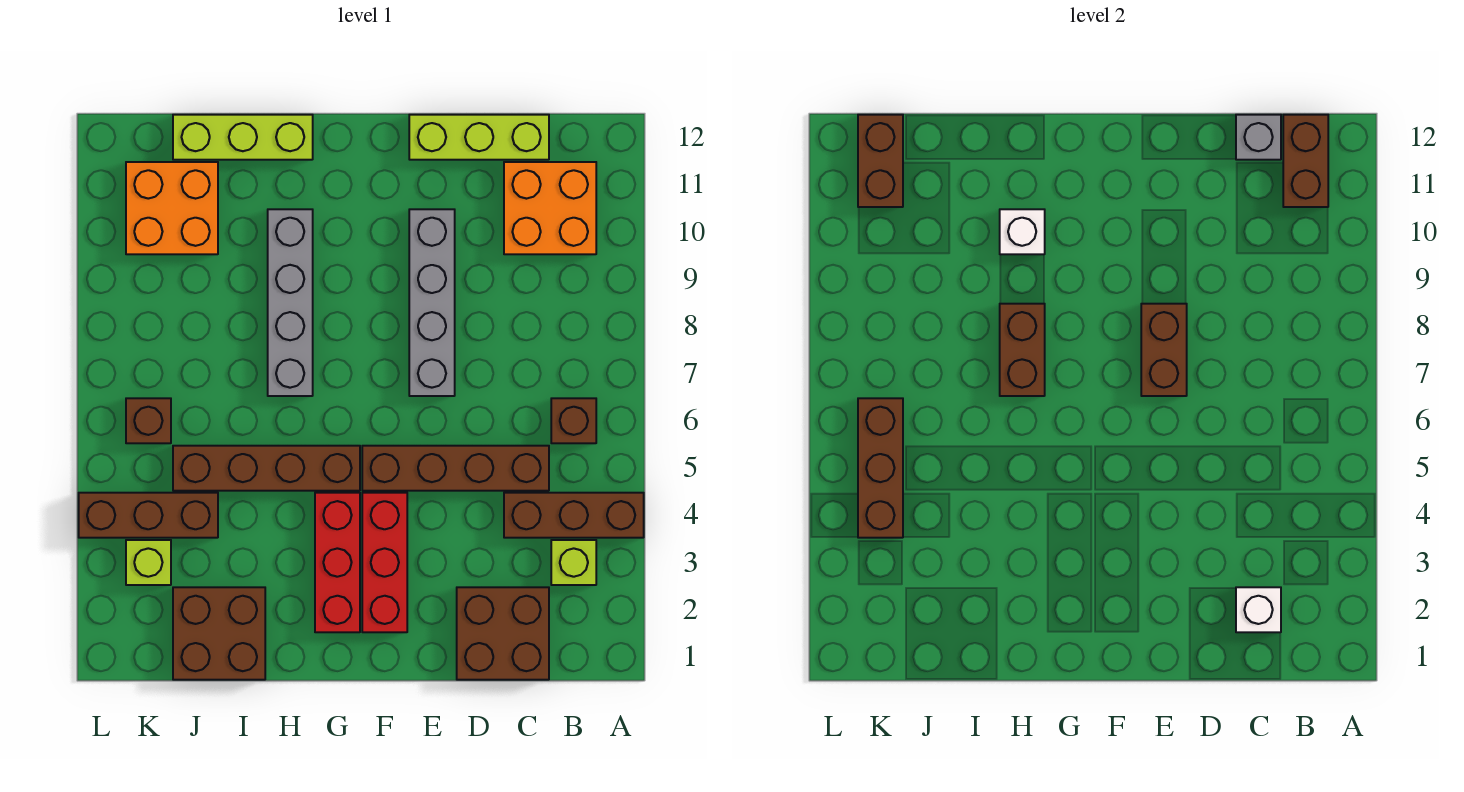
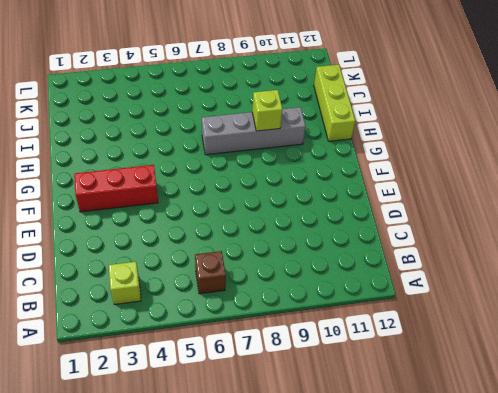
lime brick H9 level 2 -> lime brick K3 level 1
none -> brown brick A4:C4 level 1
none -> orange brick B10:C11 level 1
none -> brown brick C1:D2 level 1

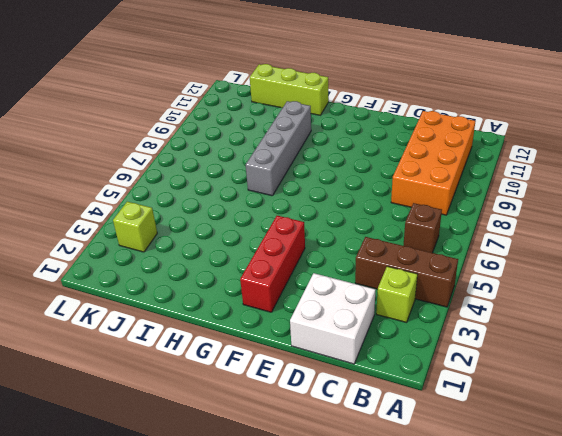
orange brick B8:C11 level 1 -> orange brick B10:C11 level 1
white brick C1:D2 level 1 -> brown brick C1:D2 level 1
none -> brown brick C5:F5 level 1
none -> lime brick C12:E12 level 1
none -> grey brick E7:E10 level 1

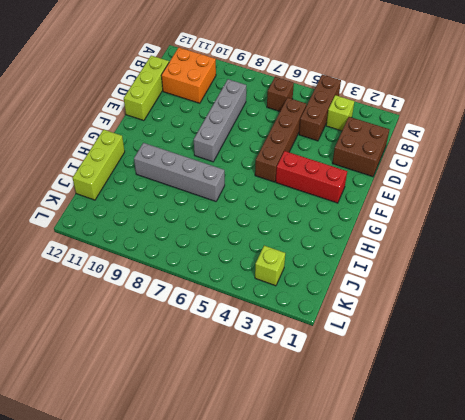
grey brick C8:F8 level 1 -> grey brick E7:E10 level 1
none -> red brick G2:G4 level 1
none -> brown brick G5:J5 level 1
none -> brown brick I1:J2 level 1

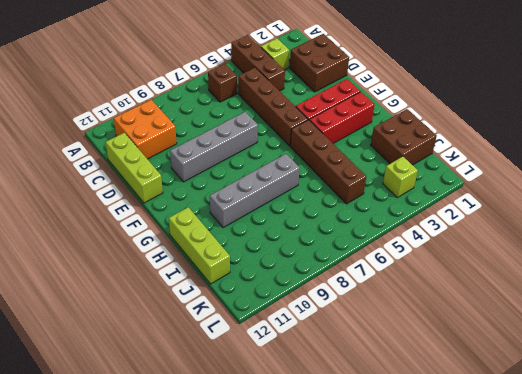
none -> brown brick J4:L4 level 1
none -> orange brick J10:K11 level 1
none -> brown brick K6 level 1

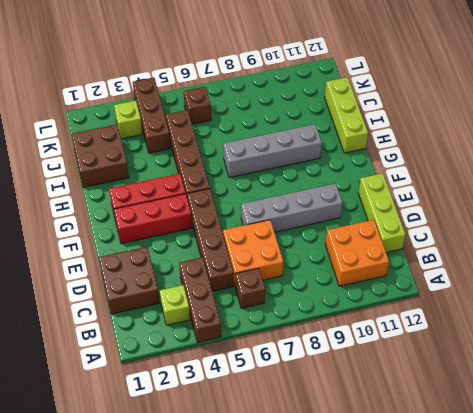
orange brick C6:D7 level 1 -> orange brick J10:K11 level 1
none -> brown brick B11:B12 level 2
none -> white brick C2 level 2
none -> grey brick C12 level 2

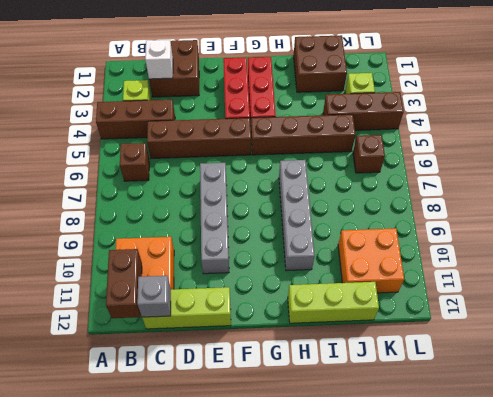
none -> brown brick E7:E8 level 2
none -> brown brick H7:H8 level 2
none -> white brick H10 level 2

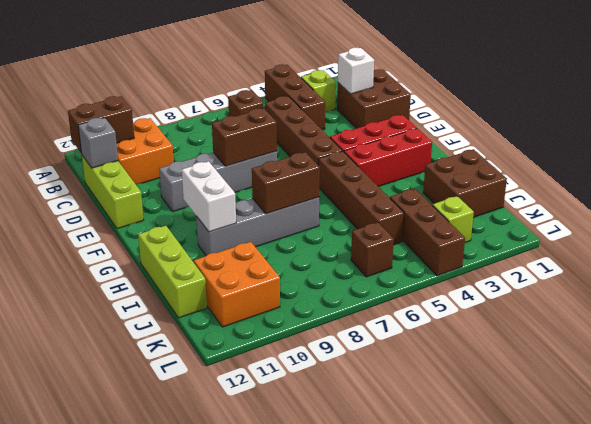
white brick G10:H10 level 2 -> white brick H10 level 2
none -> brown brick K4:K6 level 2
none -> brown brick K11:K12 level 2

